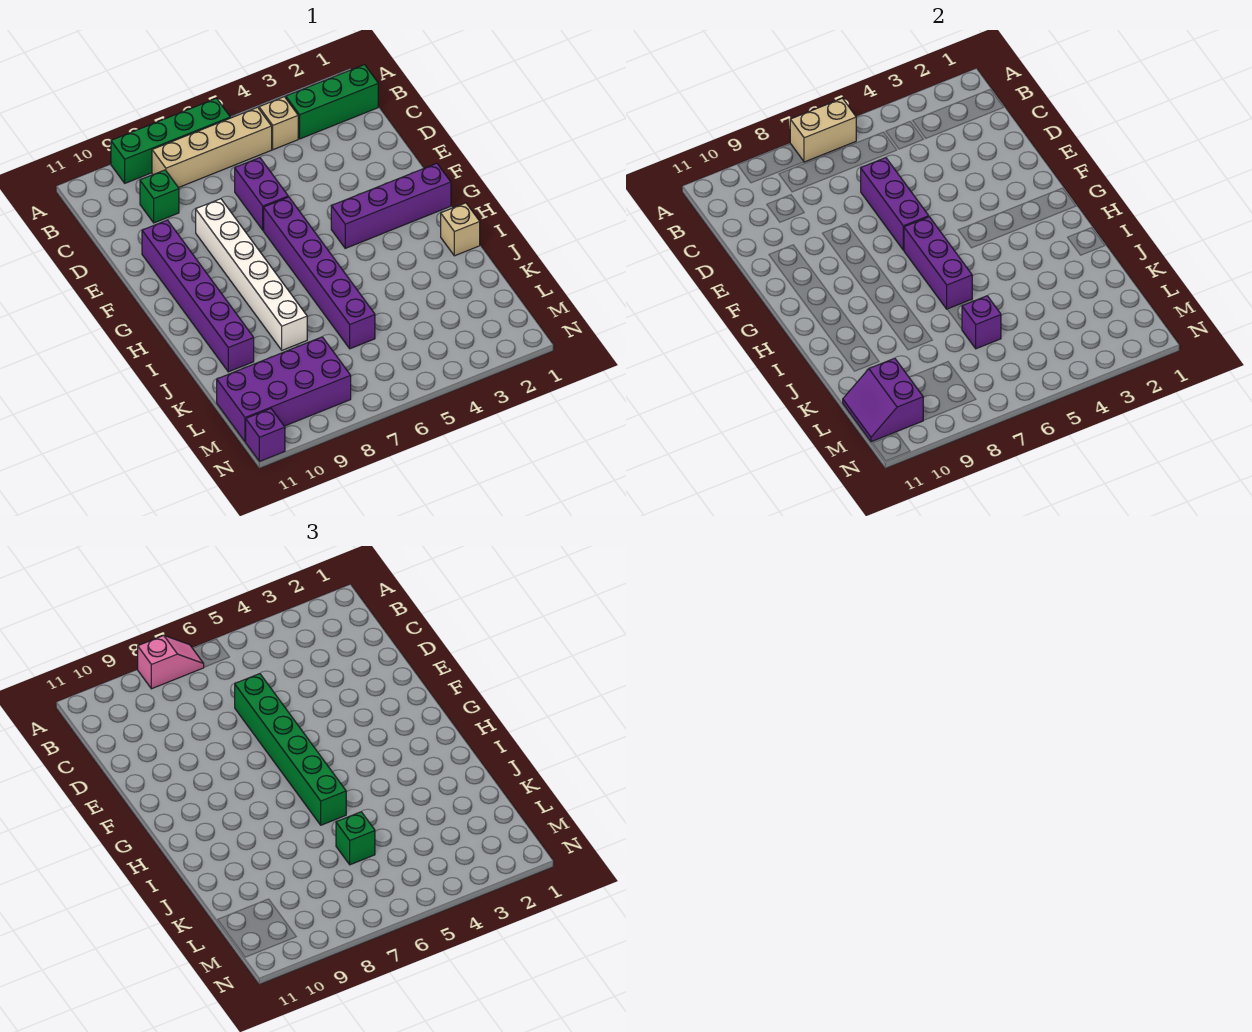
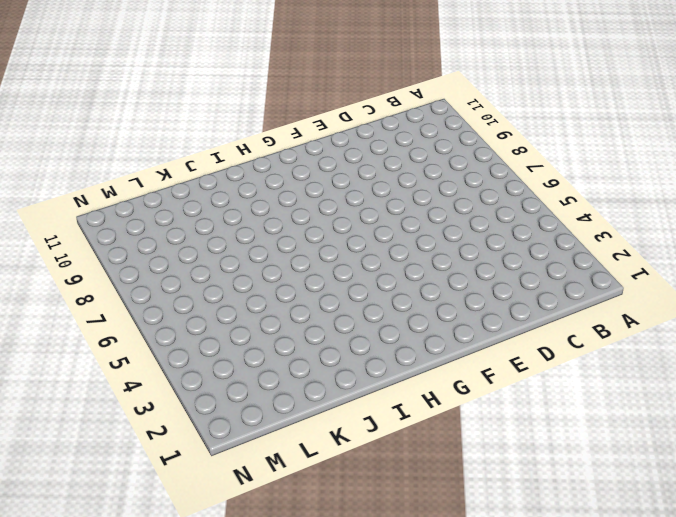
none -> green brick A6:A9 level 1
none -> green brick B1:B3 level 1
none -> tan brick B4 level 1

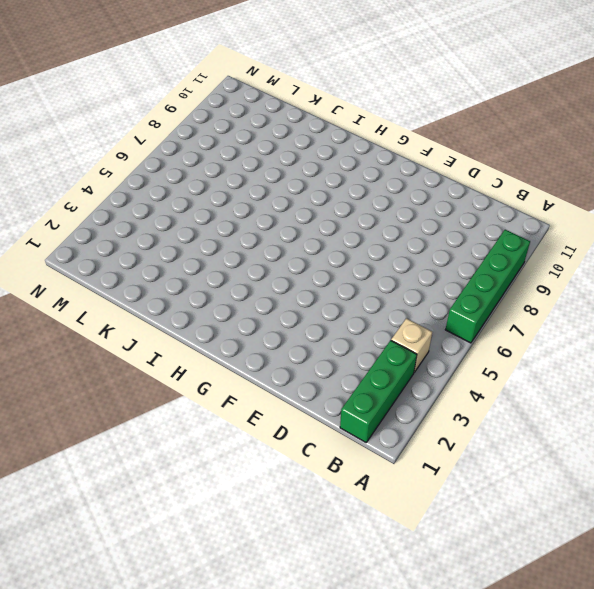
none -> tan brick B5:B8 level 1
none -> green brick C9 level 1
none -> purple brick D6:E6 level 1

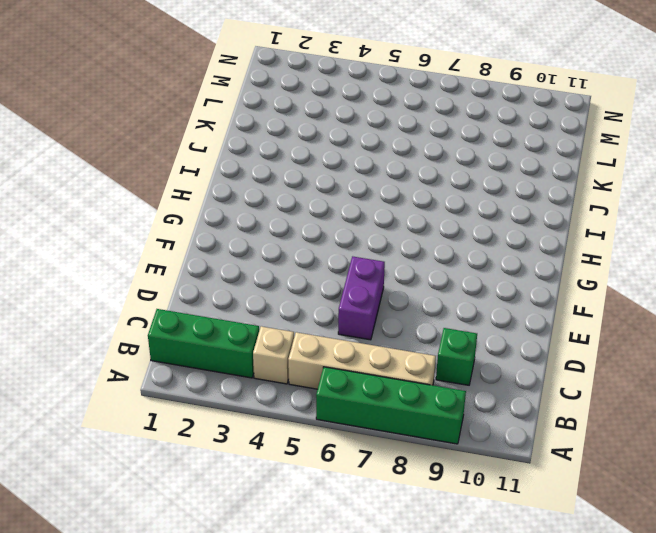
none -> white brick E8:J8 level 1
none -> purple brick E10:J10 level 1
none -> purple brick F6:K6 level 1

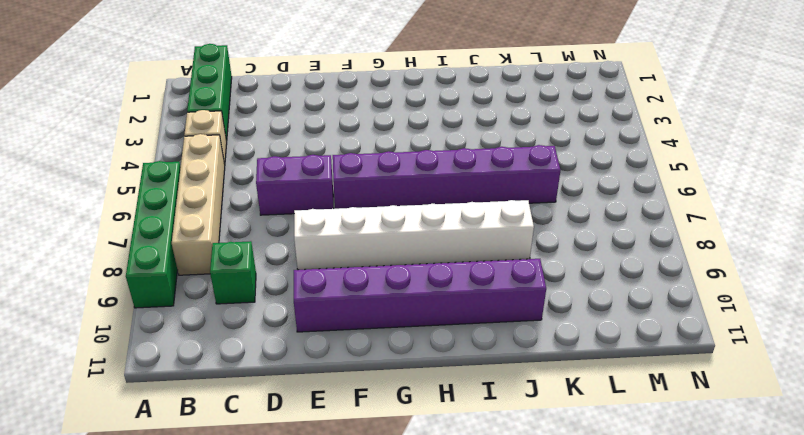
none -> purple brick G1:G4 level 1
none -> tan brick I1 level 1
none -> purple brick L8:M11 level 1

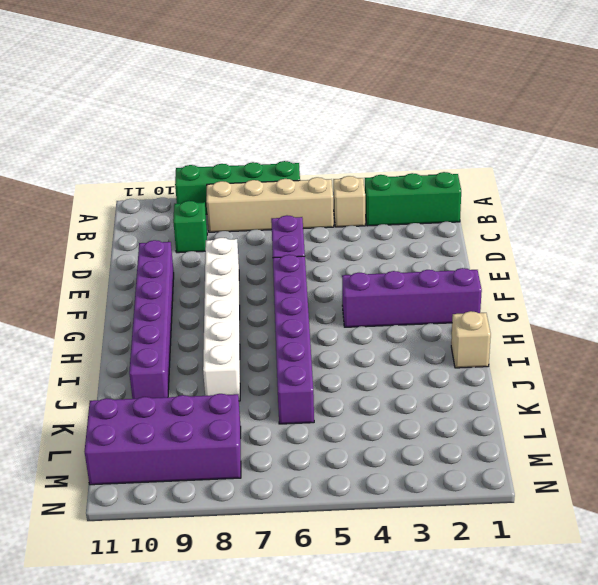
none -> purple brick N11 level 1
none -> tan brick A6:A7 level 2
none -> purple brick D6:F6 level 2

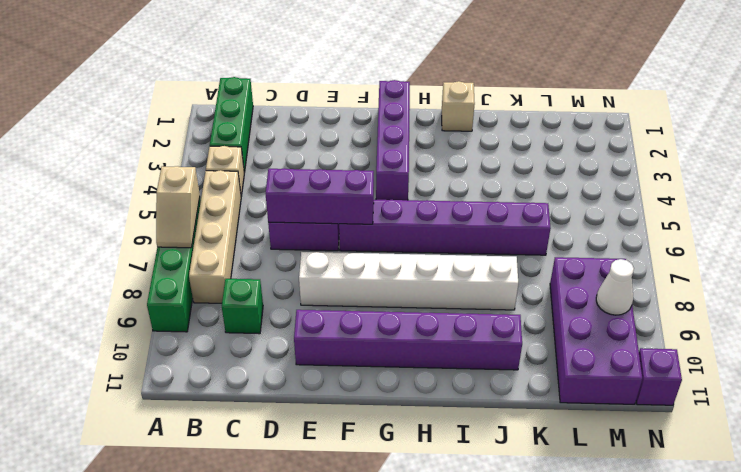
tan slope A6:A7 level 2 top 6 -> tan brick A6:A7 level 2
white cone M9 level 2 -> none
none -> purple brick G6:I6 level 2
none -> purple brick K6 level 2
none -> purple slope L10:M11 level 2 top 10

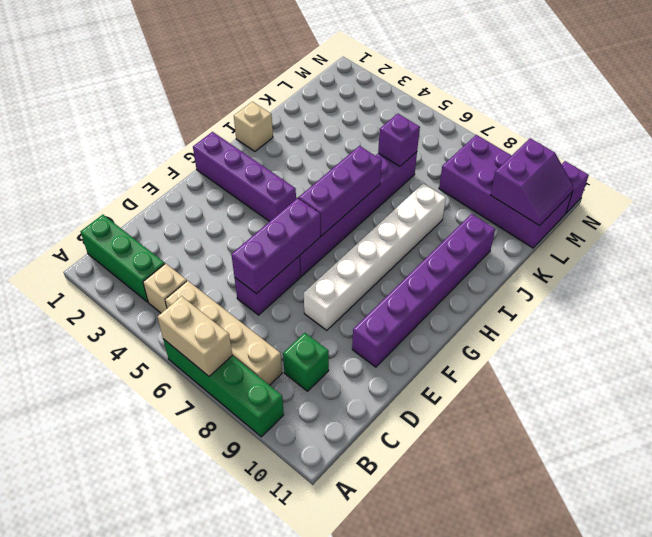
none -> pink slope A7:A8 level 3 top 8
none -> green brick D6:I6 level 3
none -> green brick K6 level 3

